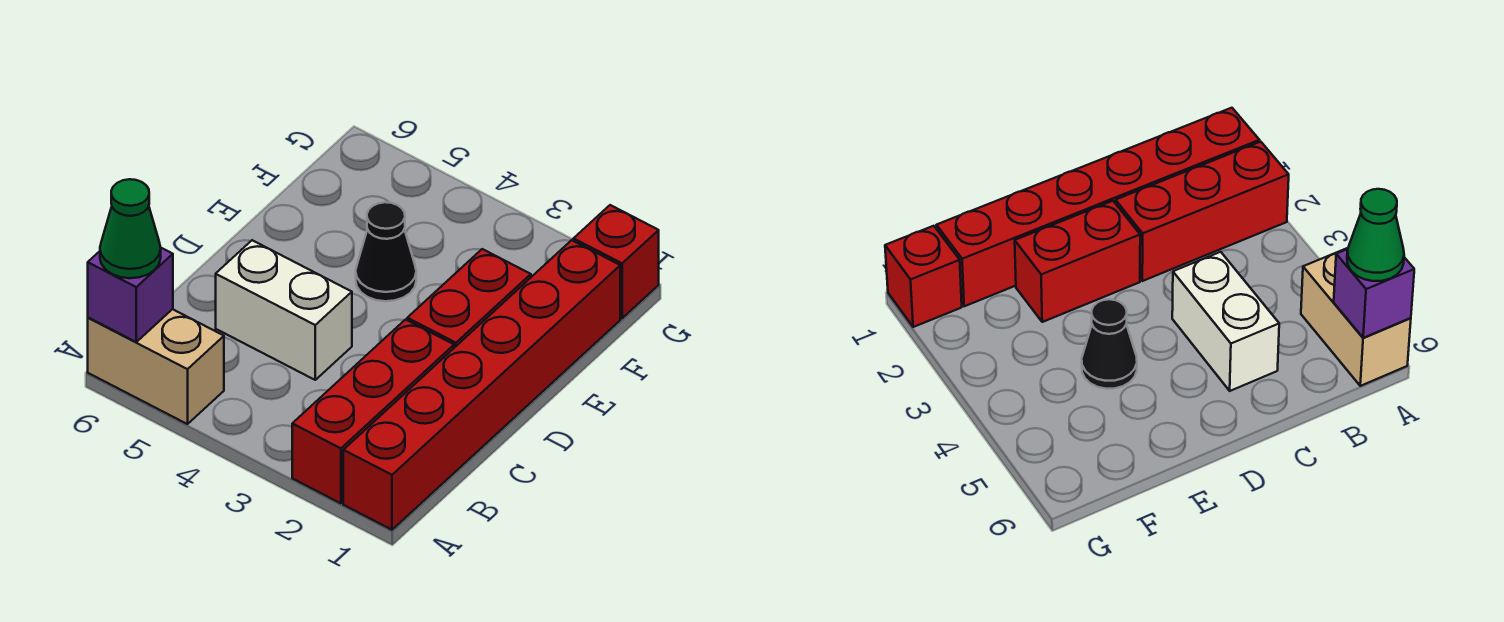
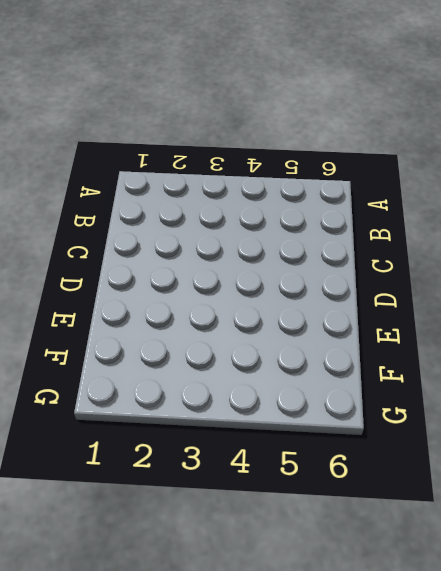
none -> red brick A1:F1 level 1
none -> red brick A2:C2 level 1

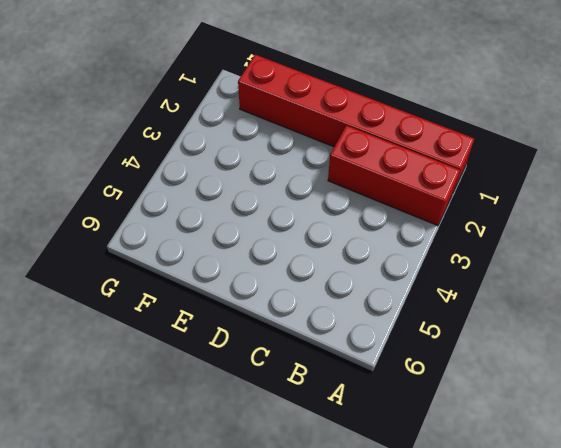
none -> tan brick A5:A6 level 1
none -> white brick C4:C5 level 1

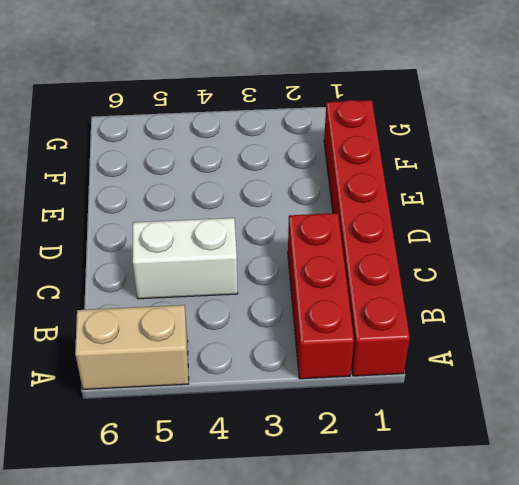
none -> red brick D2:E2 level 1
none -> black cone E4 level 1

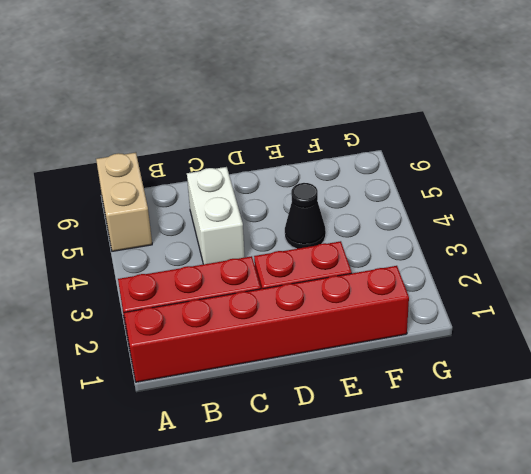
none -> red brick G1 level 1
none -> purple brick A6 level 2

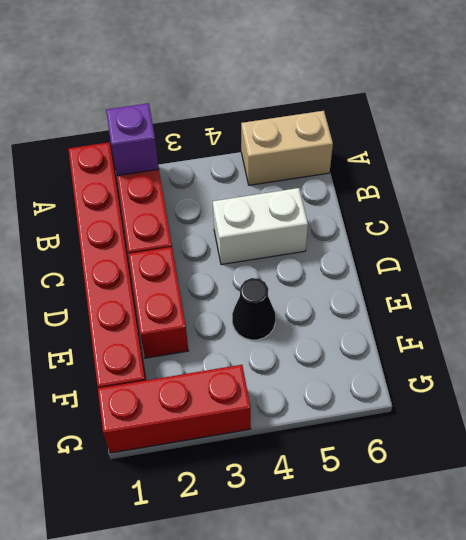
purple brick A2 level 2 -> purple brick A6 level 2
red brick G1:G3 level 1 -> red brick G1 level 1
none -> green cone A6 level 3

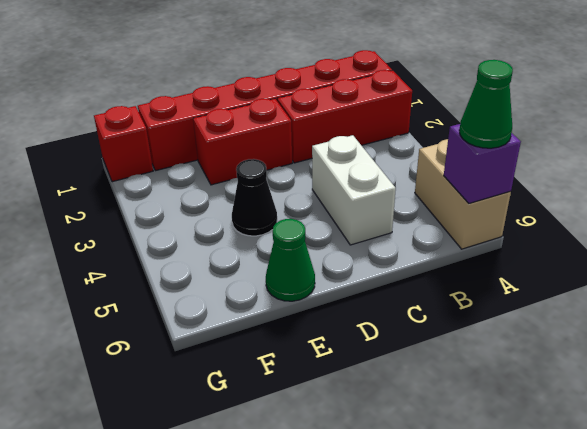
green cone E6 level 1 -> none

